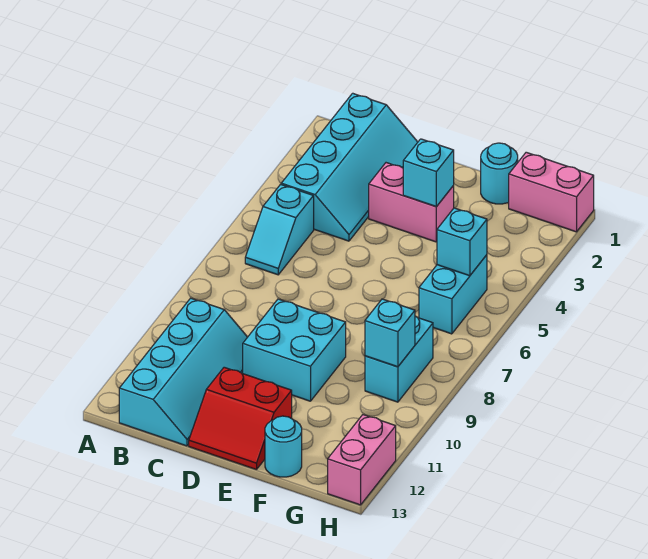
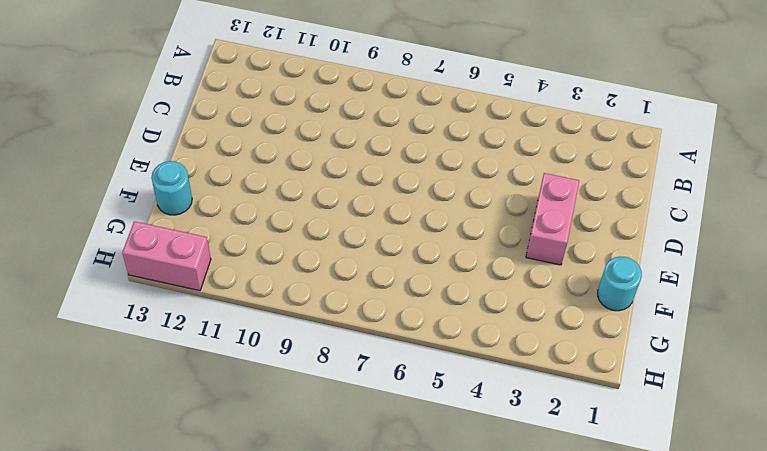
none -> cyan slope B1:C4 level 1 top B
none -> cyan slope B5:B6 level 1 top 5
none -> cyan slope B10:C13 level 1 top B

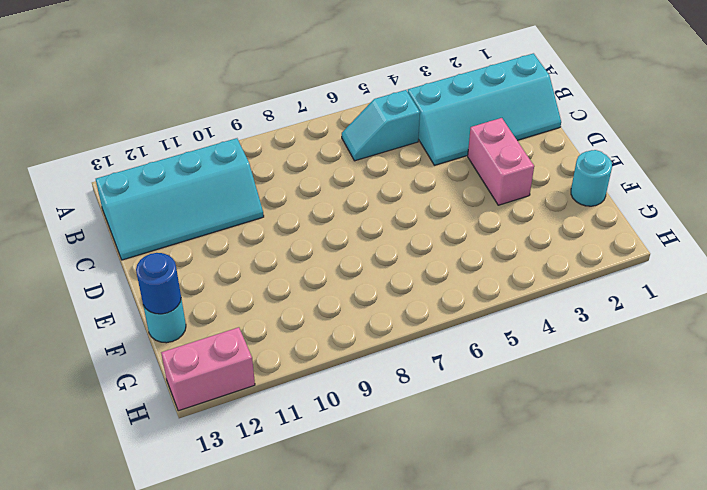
blue round brick F13 level 2 -> none
none -> cyan brick D9:E10 level 1
none -> red slope D12:E13 level 1 top 12
none -> pink brick G1:H1 level 1

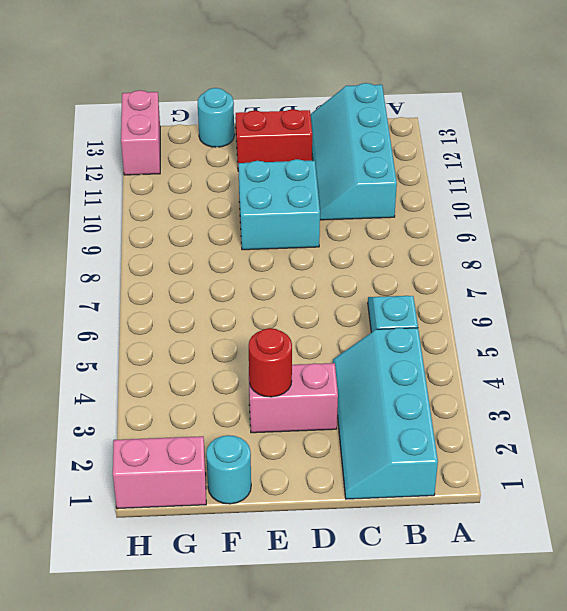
red round brick E3 level 2 -> cyan brick E3 level 2
none -> cyan brick G5:G6 level 1
none -> cyan brick G8:G9 level 1
none -> cyan brick G5 level 2

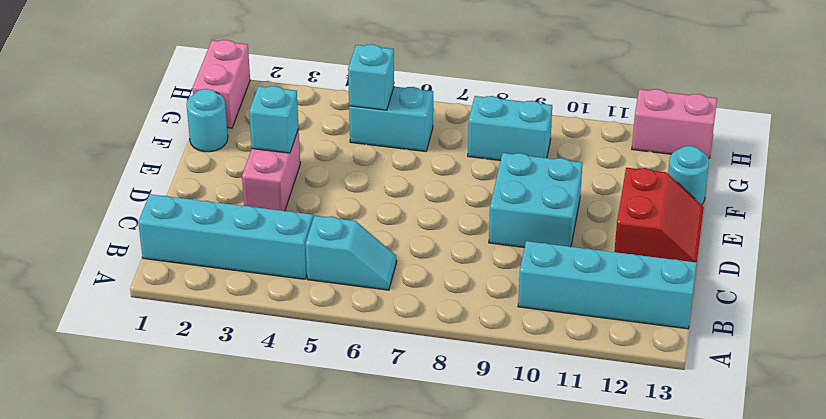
none -> cyan brick G9 level 2

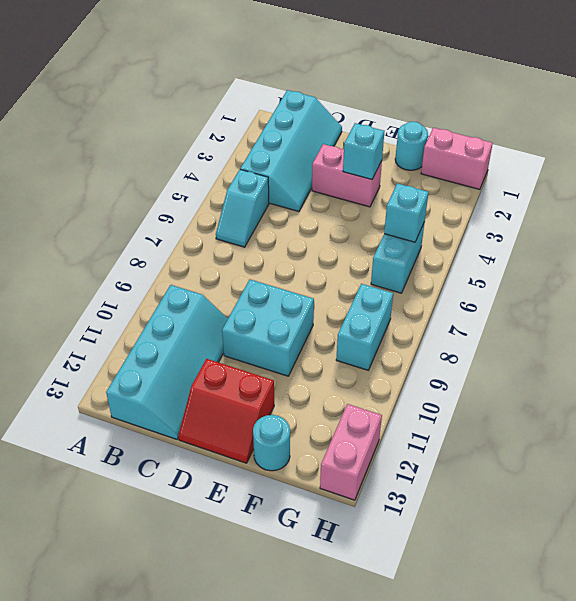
none -> cyan brick G9 level 2

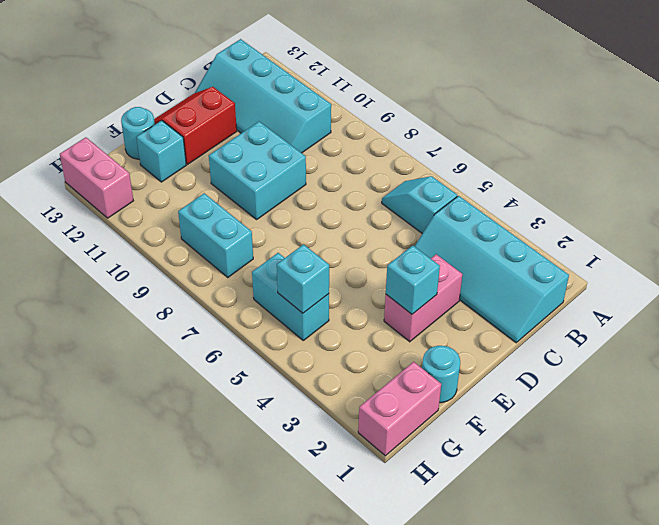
cyan brick F12 level 1 -> cyan brick G9 level 2

